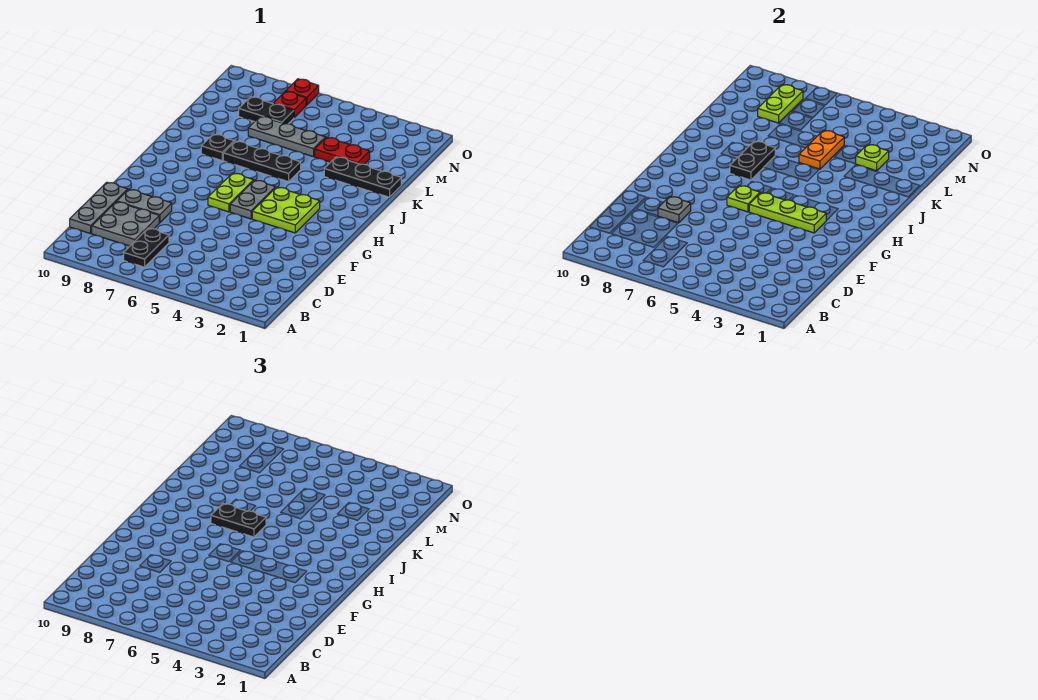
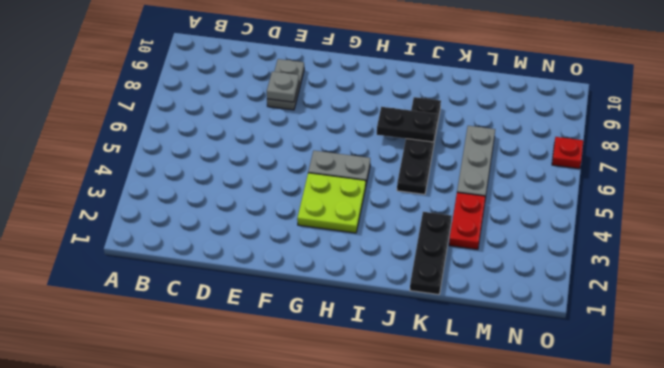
none -> black plate B7:C7 level 1
none -> grey plate C8:D9 level 1
none -> grey plate C10:E10 level 1

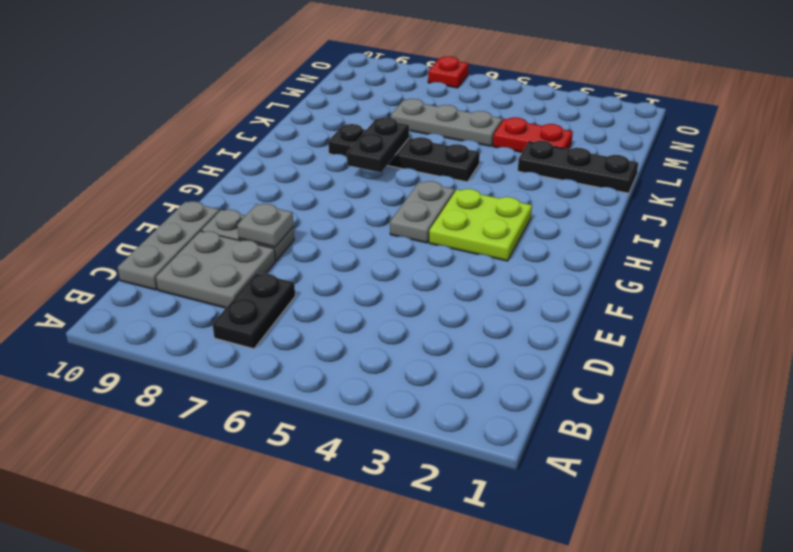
none -> lime plate G6:H6 level 1
none -> black plate M7:M8 level 1
none -> red plate N7 level 1

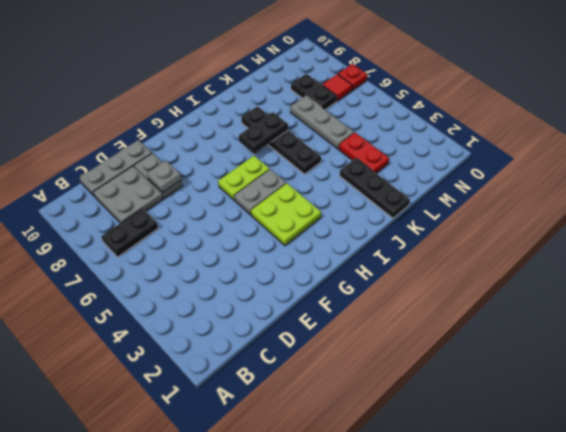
red tile N7 level 1 -> red plate N7 level 1
none -> lime plate G3:G5 level 2
none -> lime plate G6 level 2
none -> orange plate K5:L5 level 2

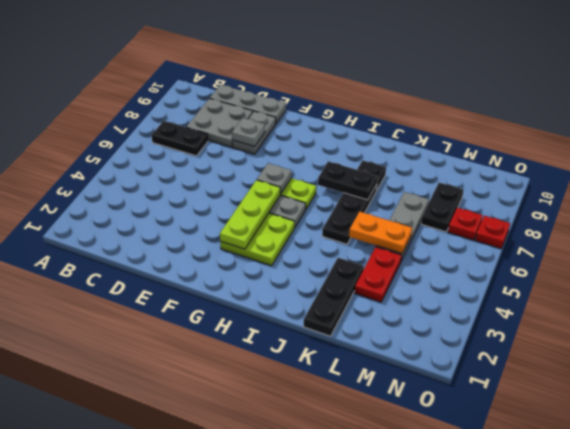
grey plate G6 level 2 -> lime plate G6 level 2
none -> lime plate L3 level 2
none -> lime plate M8:N8 level 2
none -> black plate I6:I7 level 3

